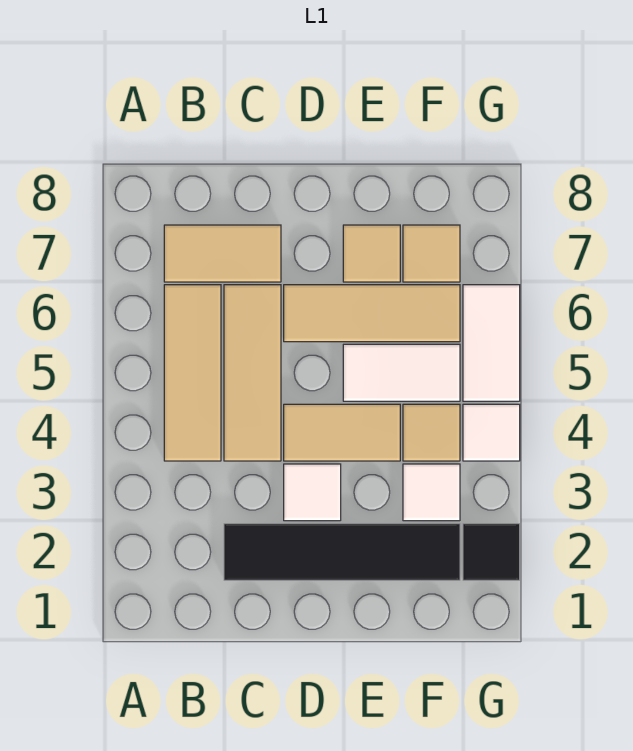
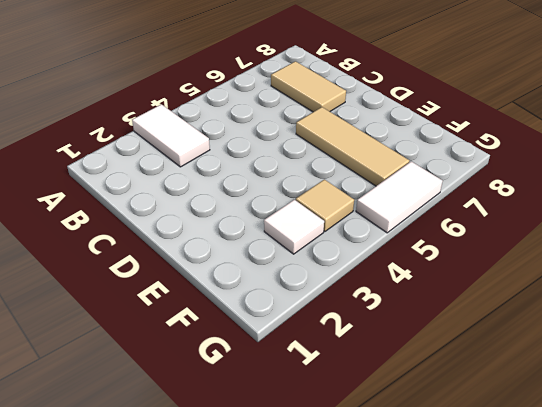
white tile A3:B3 level 1 -> white tile E5:F5 level 1
none -> tan tile B4:B6 level 1
none -> black tile C2:F2 level 1
none -> tan tile C4:C6 level 1

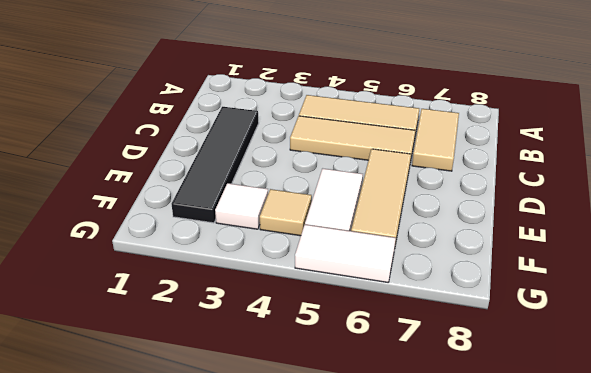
none -> white tile D3 level 1
none -> tan tile D4:E4 level 1
none -> tan tile E7 level 1

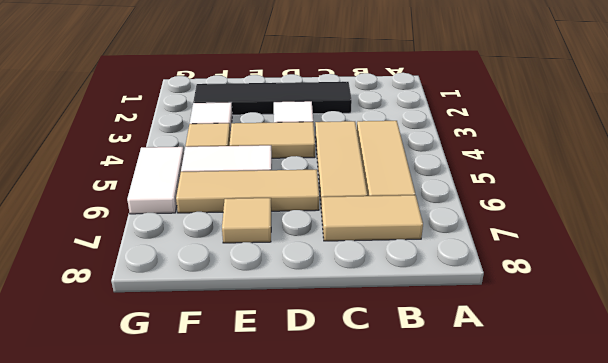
none -> tan tile F7 level 1
none -> black tile G2 level 1
none -> white tile G4 level 1

